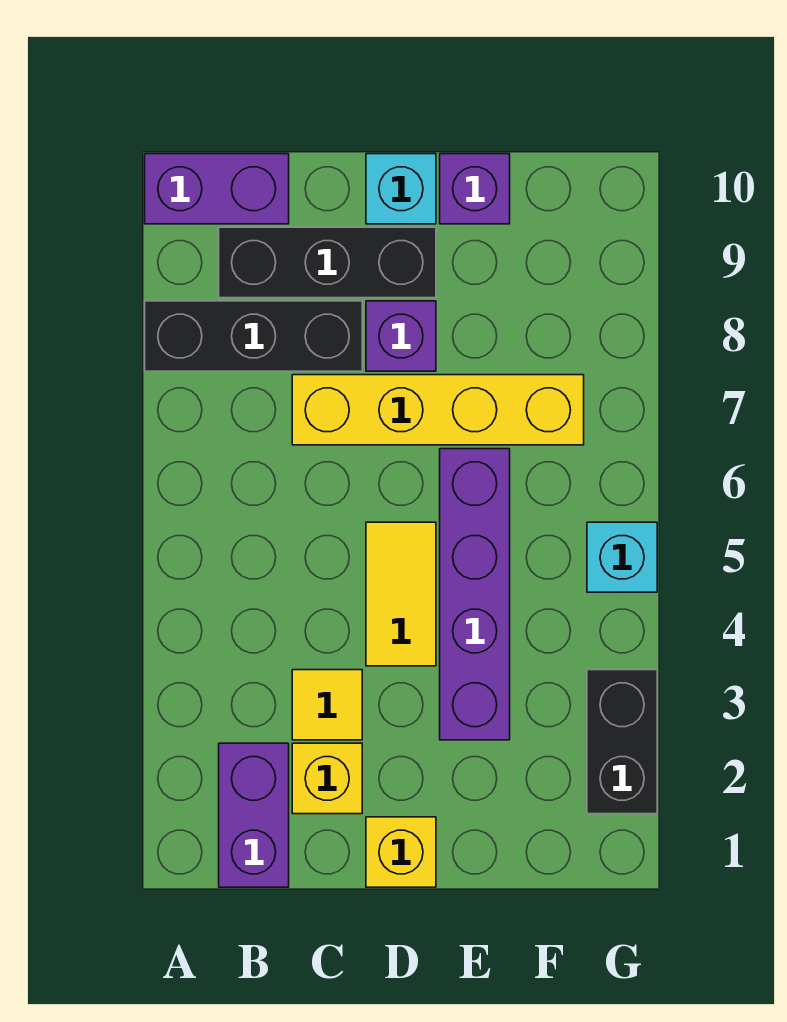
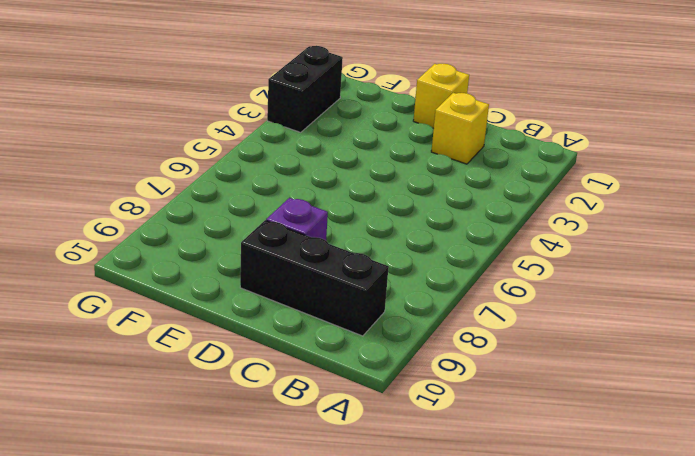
none -> black brick A8:C8 level 1
none -> purple brick A10:B10 level 1
none -> purple brick B1:B2 level 1

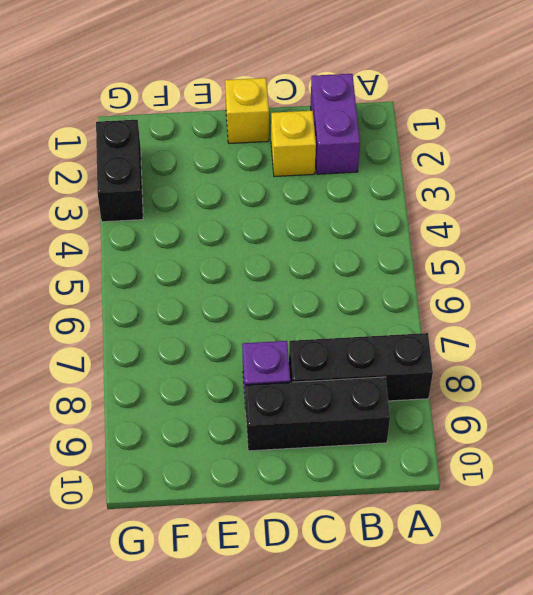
none -> purple brick A10:B10 level 1
none -> yellow tile C3 level 1
none -> yellow brick C7:F7 level 1

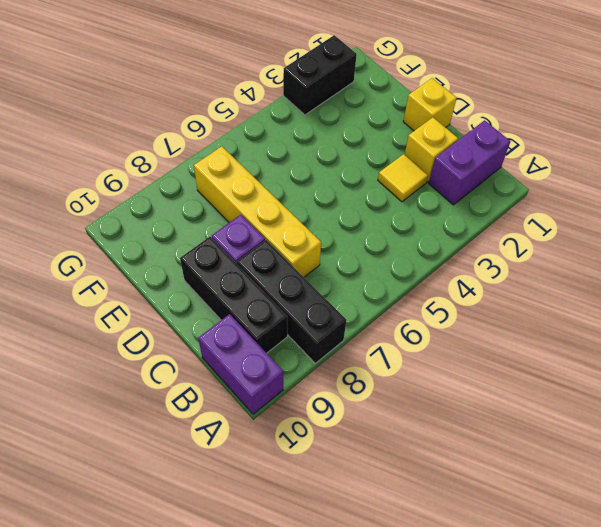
none -> yellow tile D4:D5 level 1
none -> cyan brick D10 level 1
none -> purple brick E3:E6 level 1

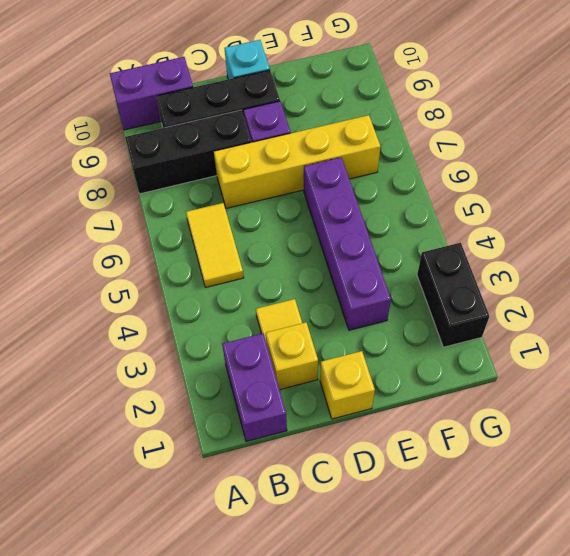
yellow tile B5:B6 level 1 -> yellow tile D4:D5 level 1
none -> purple brick E10 level 1
none -> cyan brick G5 level 1

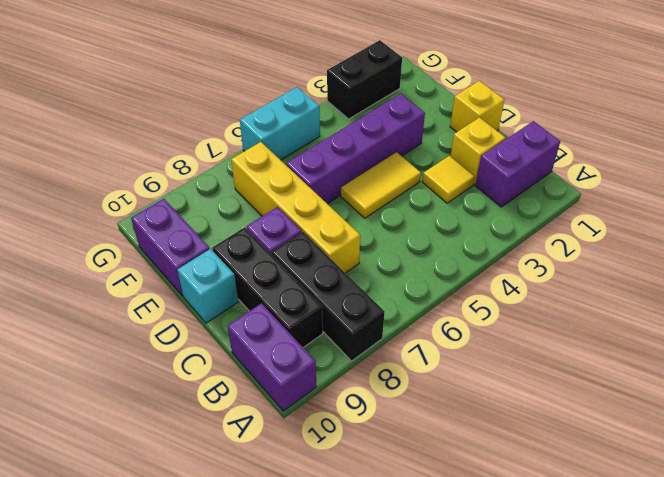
purple brick E10:F10 level 1 -> purple brick E10 level 1
cyan brick G5:G6 level 1 -> cyan brick G5 level 1

